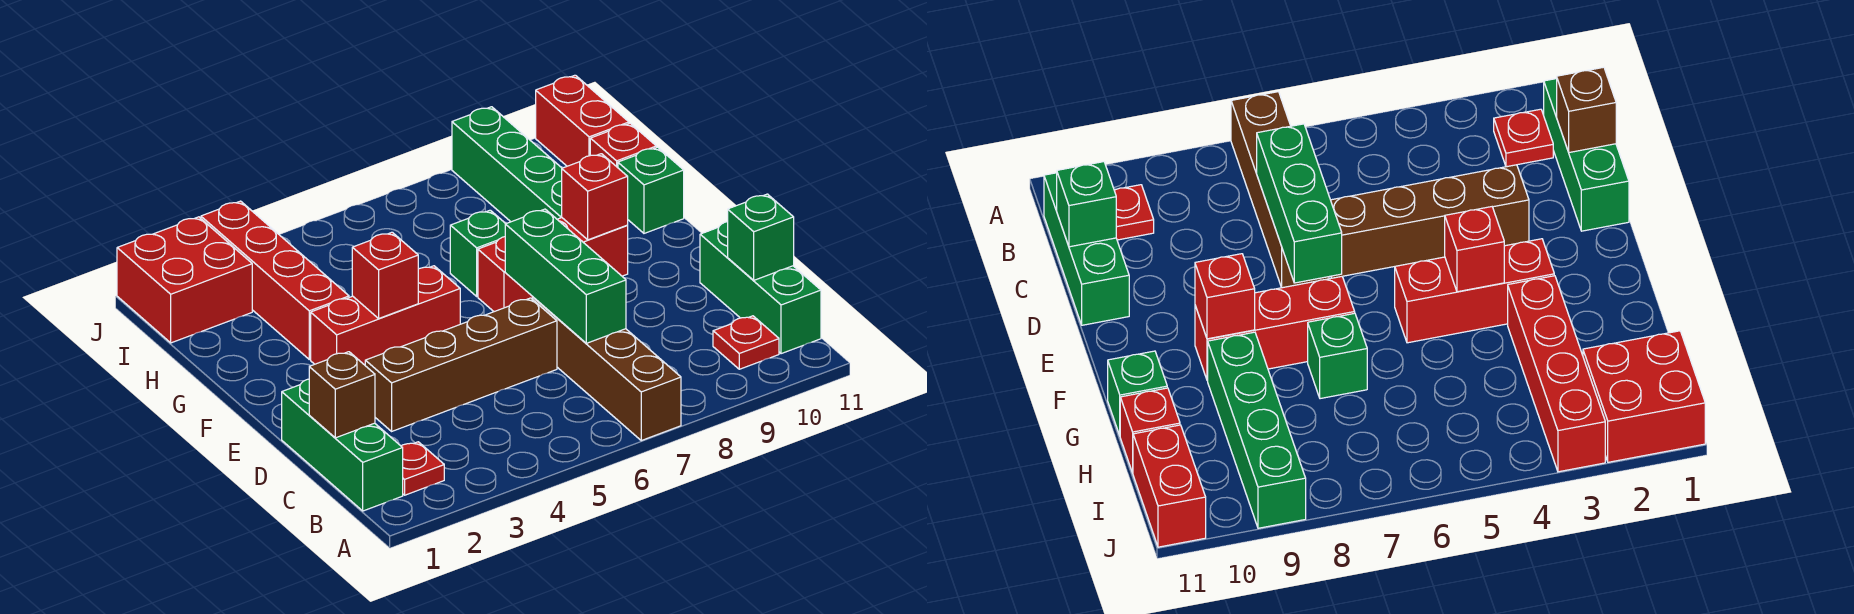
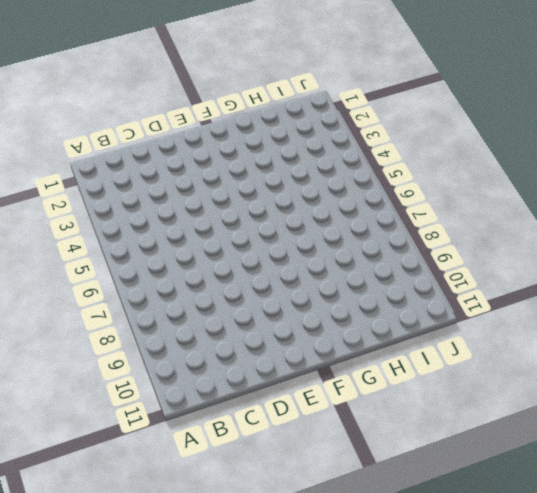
none -> brown brick A7:D7 level 1
none -> green brick B1:D1 level 1
none -> red plate B2 level 1

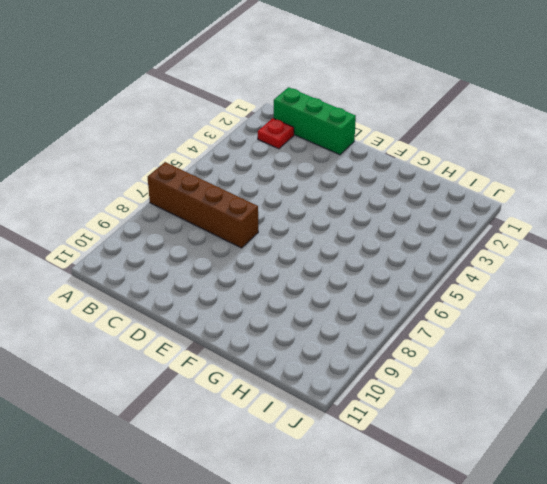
none -> red plate B10 level 1
none -> green brick B11:D11 level 1
none -> brown brick D3:D6 level 1

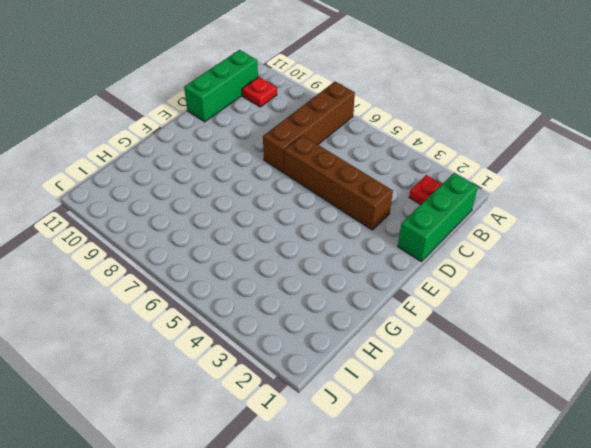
none -> red brick F3:F5 level 1
none -> red brick F7:F9 level 1
none -> red brick G3:J3 level 1

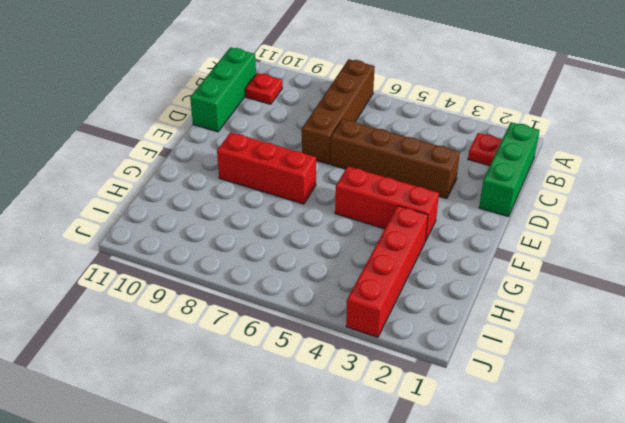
none -> green brick G7 level 1
none -> green brick G9:J9 level 1
none -> green brick G11 level 1

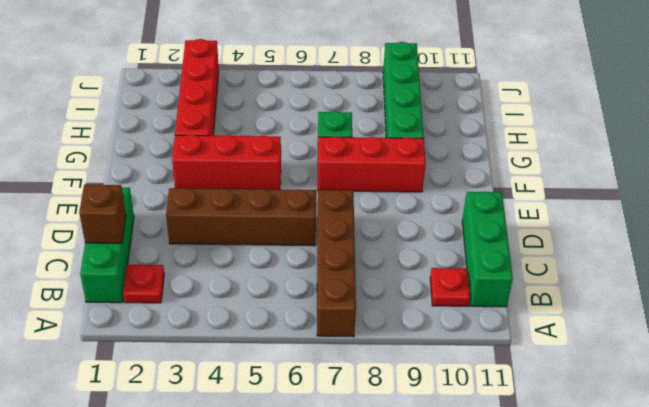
none -> green brick G11 level 1
none -> red brick H11 level 1
none -> red brick I1:J2 level 1

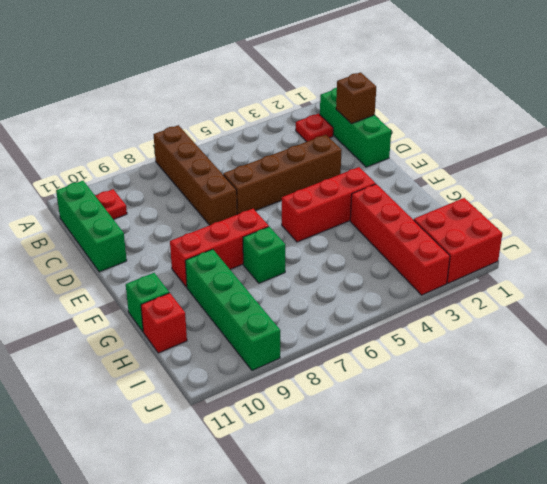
none -> red brick I11:J11 level 1
none -> green brick C7:E7 level 2
none -> green brick C11 level 2

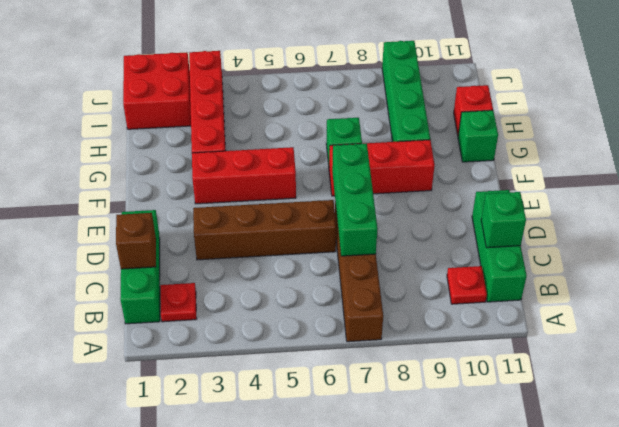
none -> red brick I11:J11 level 1
none -> red brick F4 level 2
none -> red brick F9 level 2

